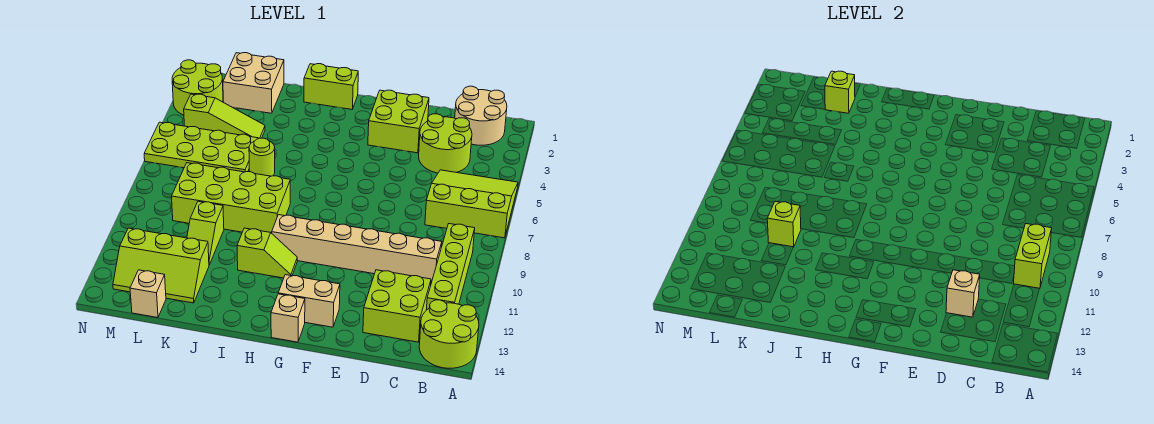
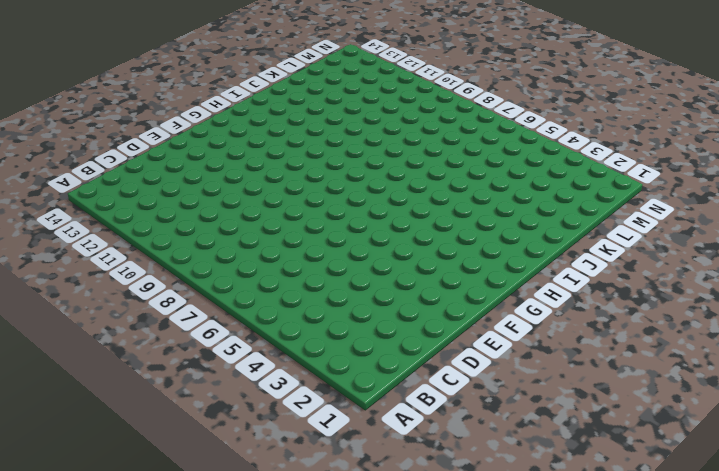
none -> lime slope A5:C7 level 1 top 7
none -> lime round brick A13:B14 level 1
none -> tan round brick B1:C2 level 1

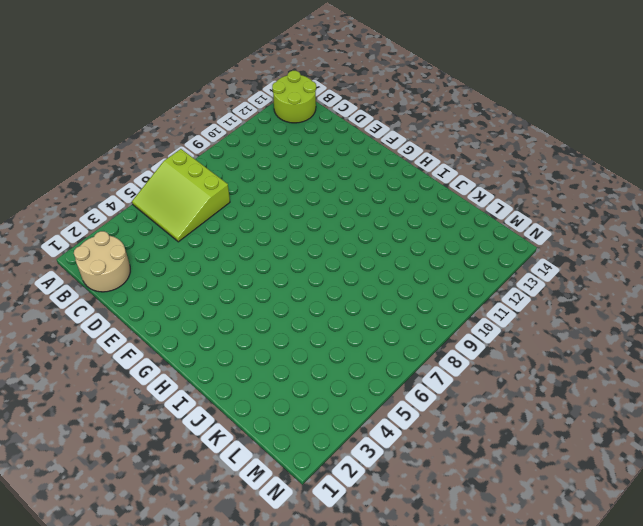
none -> lime brick B9:B12 level 1
none -> lime round brick C3:D4 level 1
none -> tan brick C10:H10 level 1

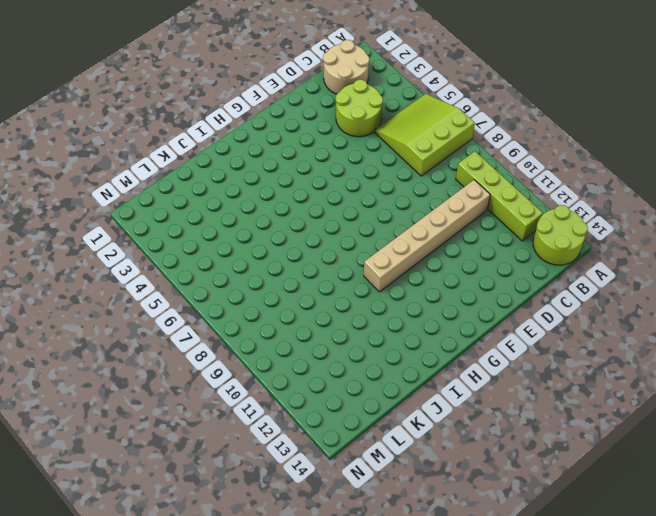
none -> lime brick C12:D13 level 1
none -> lime brick E2:F3 level 1
none -> tan brick F13:G13 level 1

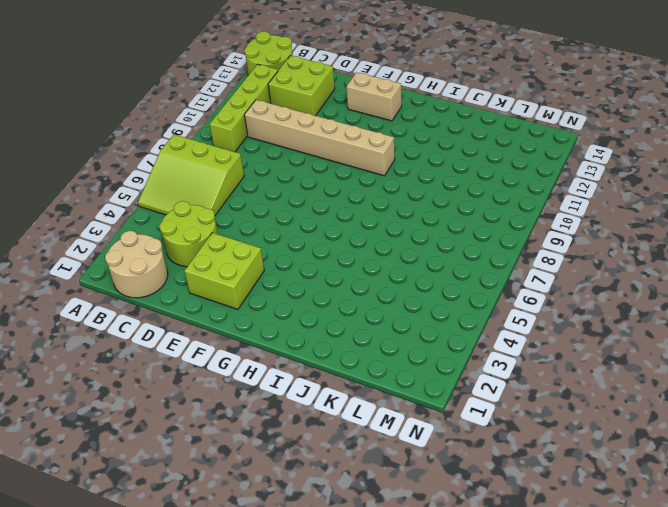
none -> tan brick G14 level 1
none -> lime brick H1:I1 level 1
none -> lime slope H11:I11 level 1 top I

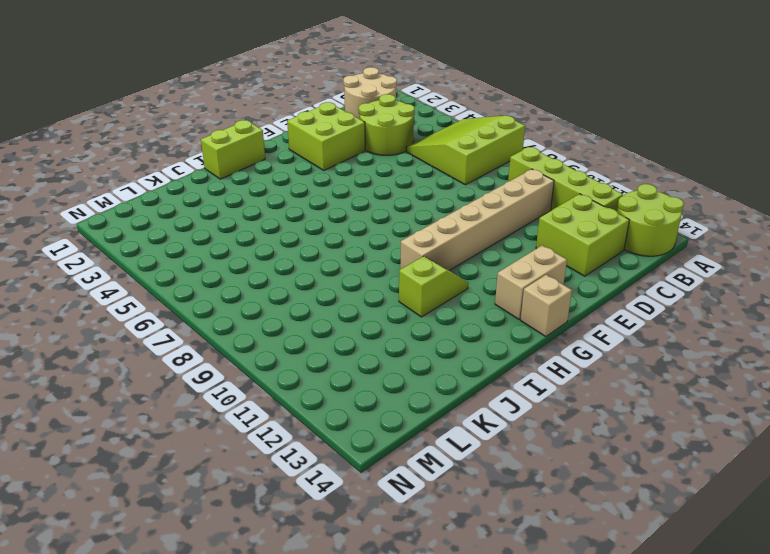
none -> lime brick I8:L9 level 1
none -> lime round brick J6 level 1
none -> tan brick K1:L2 level 1

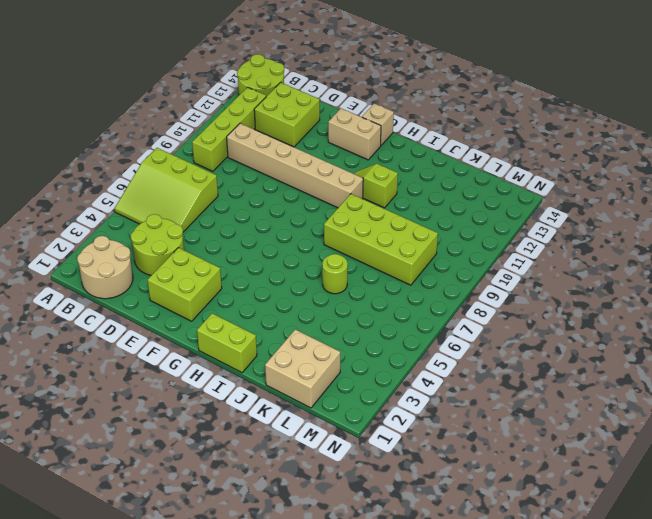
none -> lime slope K4:M4 level 1 top M
none -> lime plate K5:N6 level 1
none -> lime slope K10:K11 level 1 top 10

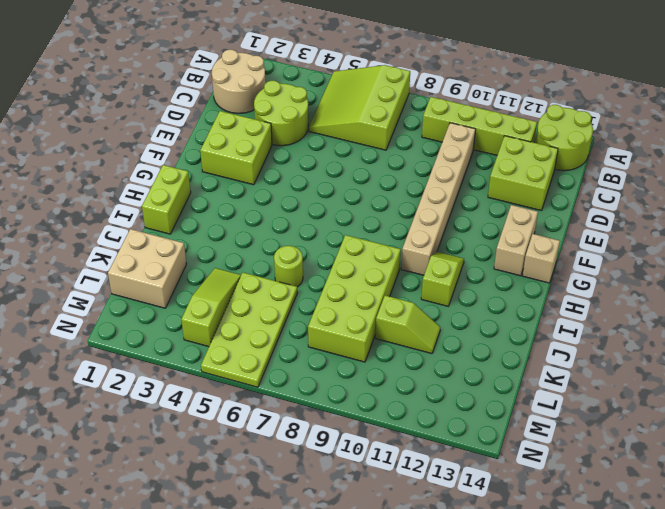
none -> lime slope K12:M13 level 1 top 12
none -> tan brick L14 level 1
none -> lime round brick M2:N3 level 1

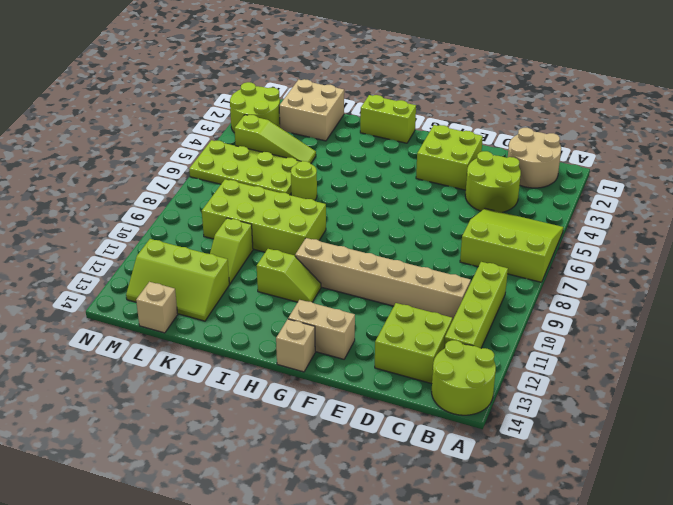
none -> lime brick B9:B10 level 2
none -> tan brick D12 level 2
none -> lime brick K2 level 2

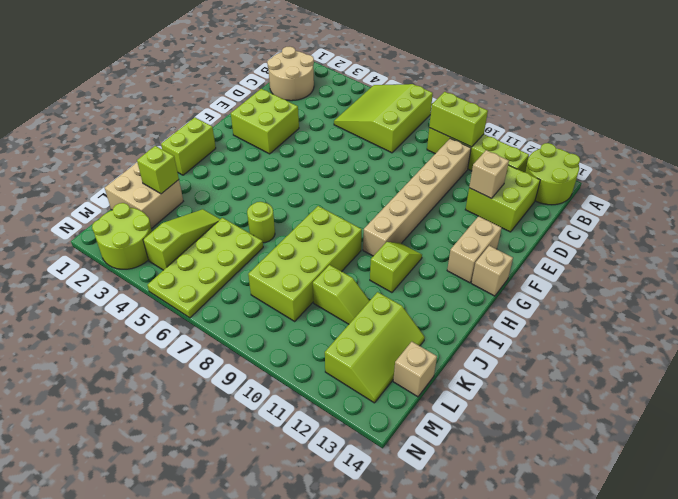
none -> lime round brick C3:D4 level 1
none -> lime brick K10 level 2

